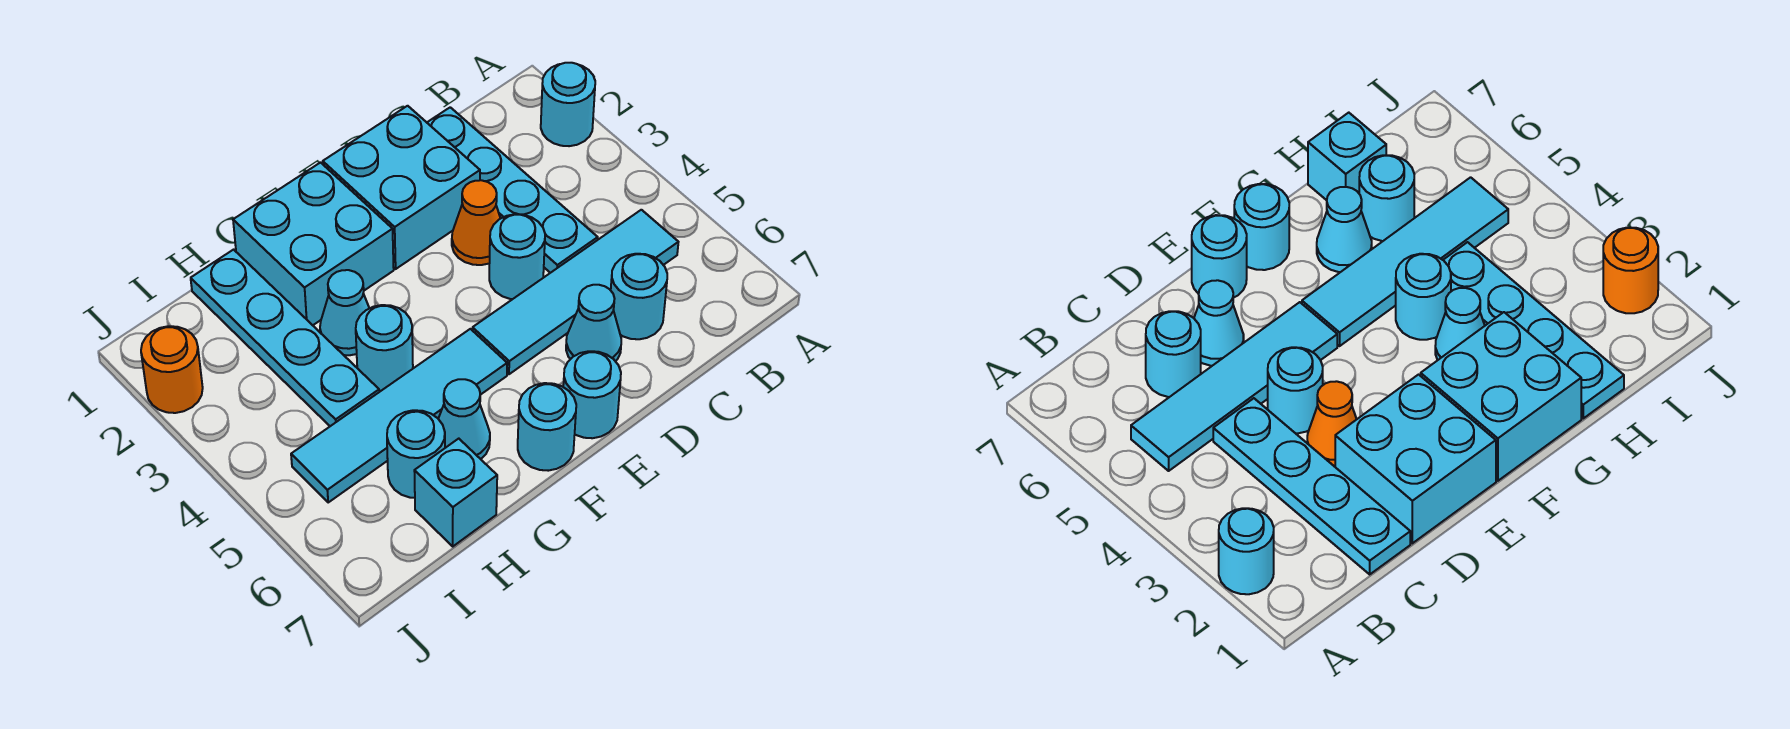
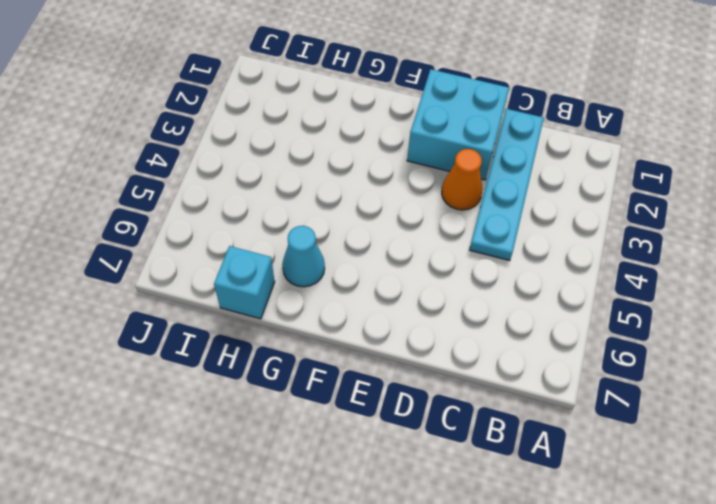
none -> cyan round brick A2 level 1
none -> cyan tile B5:E5 level 1
none -> cyan round brick C6 level 1

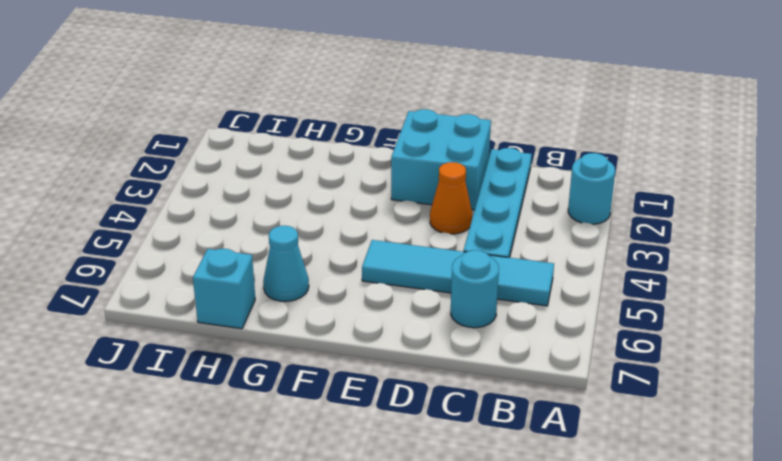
none -> cyan round brick D4 level 1
none -> cyan cone D6 level 1
none -> cyan round brick E7 level 1

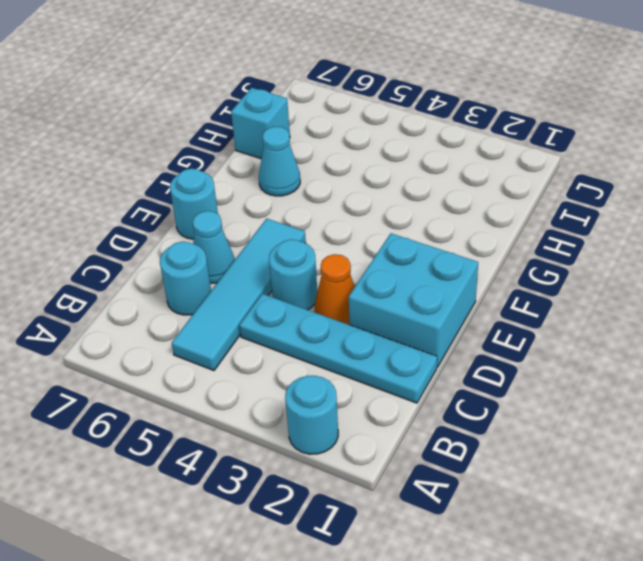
none -> cyan brick F1:G2 level 1
none -> cyan tile F5:I5 level 1
none -> cyan round brick F7 level 1

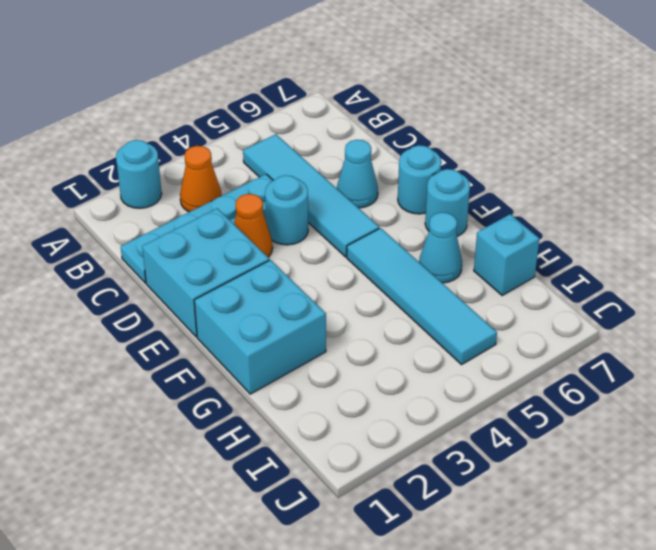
orange cone B3 level 1 -> none
none -> cyan round brick C6 level 1
none -> cyan cone G3 level 1
none -> cyan round brick G4 level 1

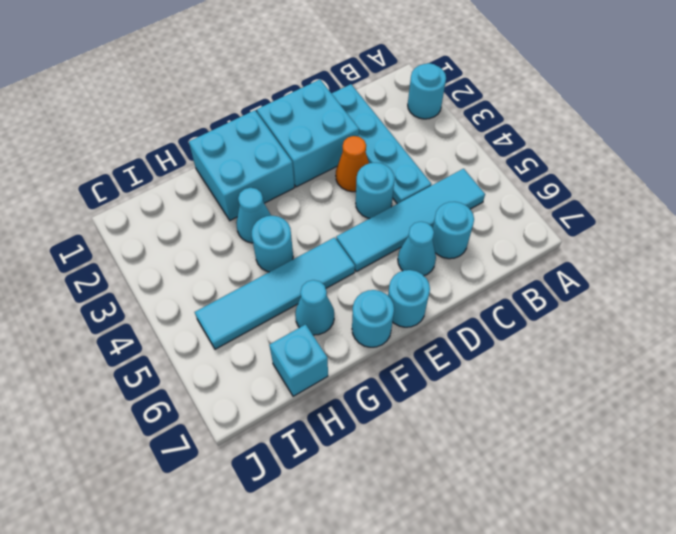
none -> cyan plate H1:H4 level 1
none -> cyan round brick H6 level 1
none -> orange round brick J2 level 1

